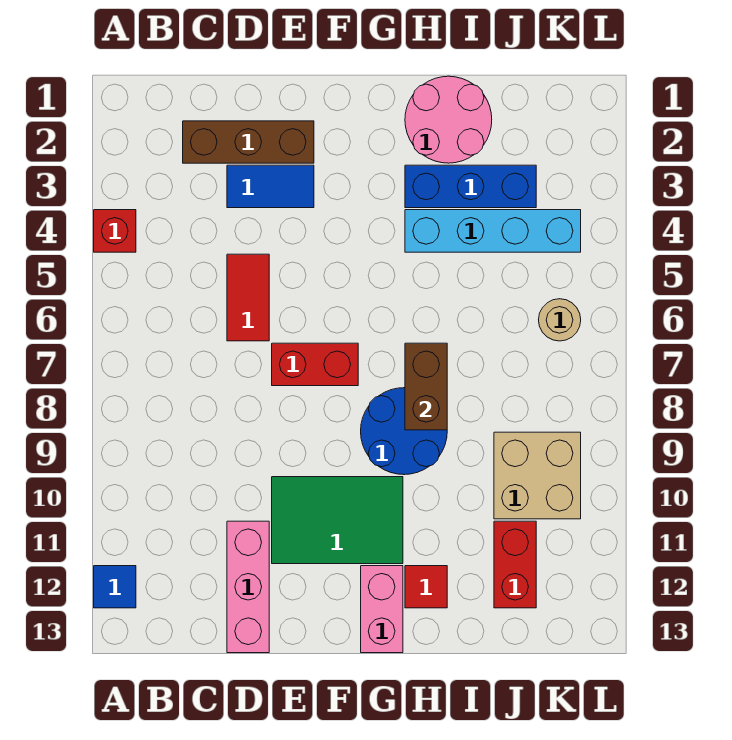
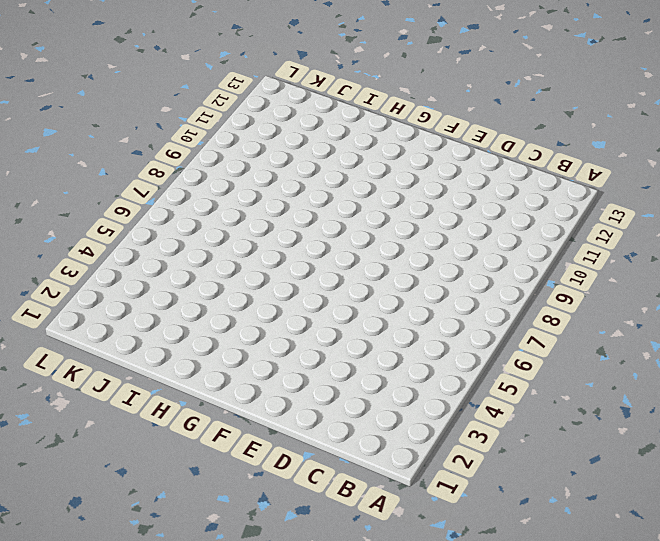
none -> red brick A4 level 1
none -> blue tile A12 level 1
none -> brown brick C2:E2 level 1

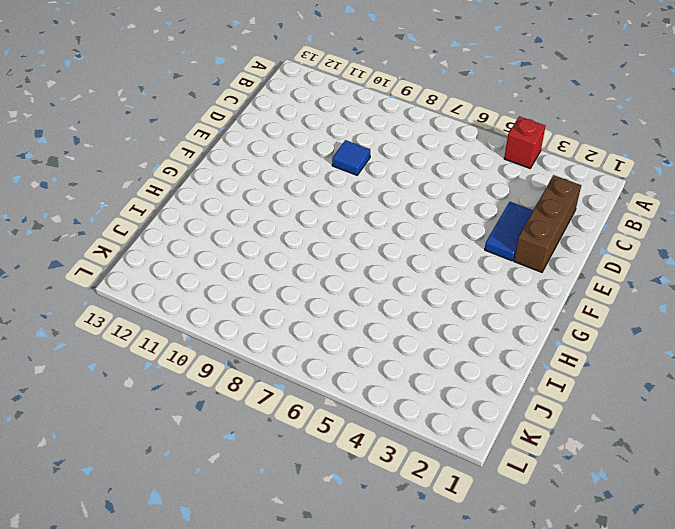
blue tile D9 level 1 -> blue tile A12 level 1
none -> red tile D5:D6 level 1
none -> pink brick D11:D13 level 1
none -> red brick E7:F7 level 1

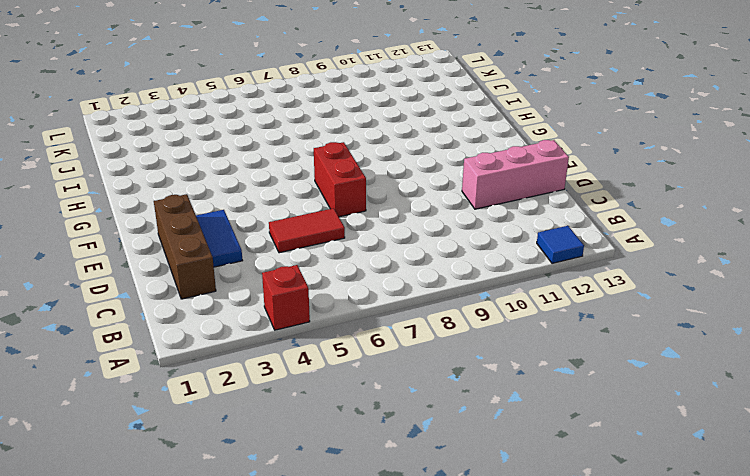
none -> green tile E10:G11 level 1
none -> blue round brick G8:H9 level 1
none -> pink brick G12:G13 level 1

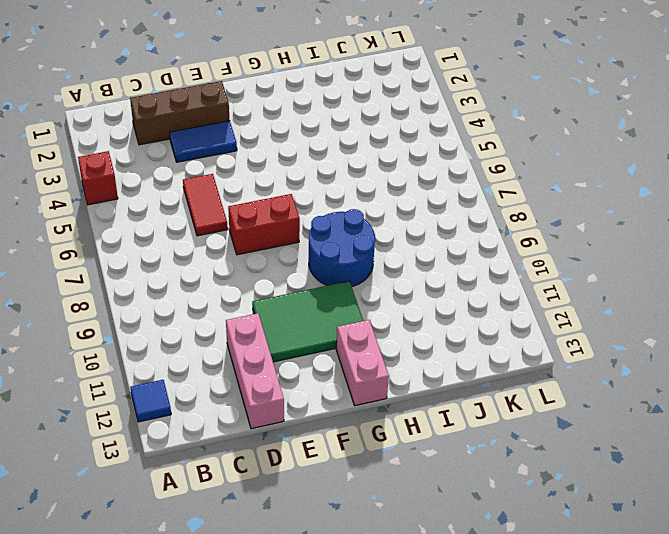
none -> pink round brick H1:I2 level 1
none -> blue brick H3:J3 level 1
none -> cyan brick H4:K4 level 1

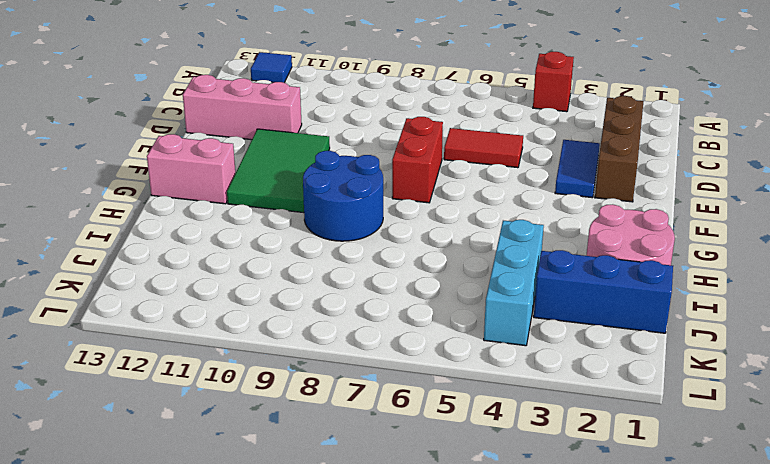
cyan brick I4:K4 level 1 -> cyan brick H4:K4 level 1
blue brick J1:J3 level 1 -> blue brick H3:J3 level 1
none -> red tile H12 level 1
none -> tan brick J9:K10 level 1
none -> red brick J11:J12 level 1

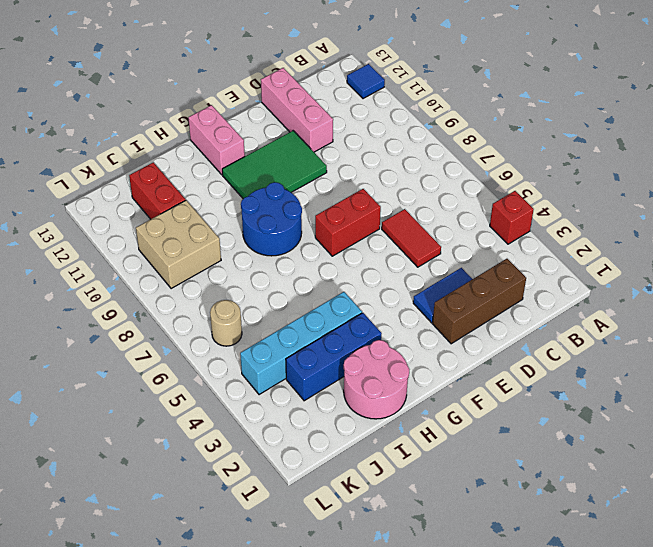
none -> red tile H12 level 1
none -> brown brick H7:H8 level 2

